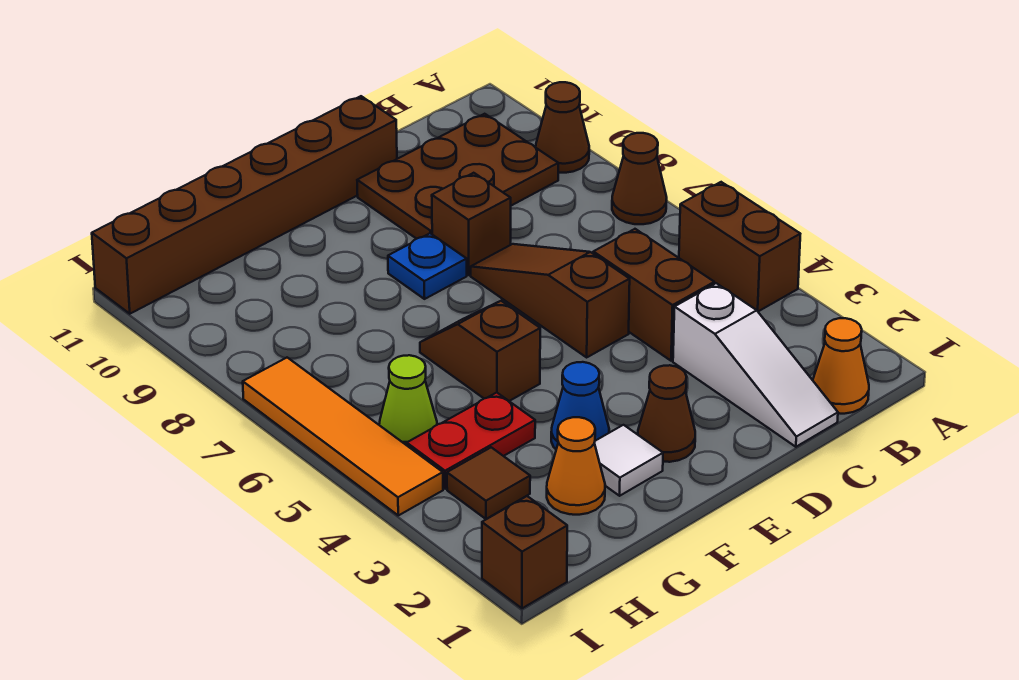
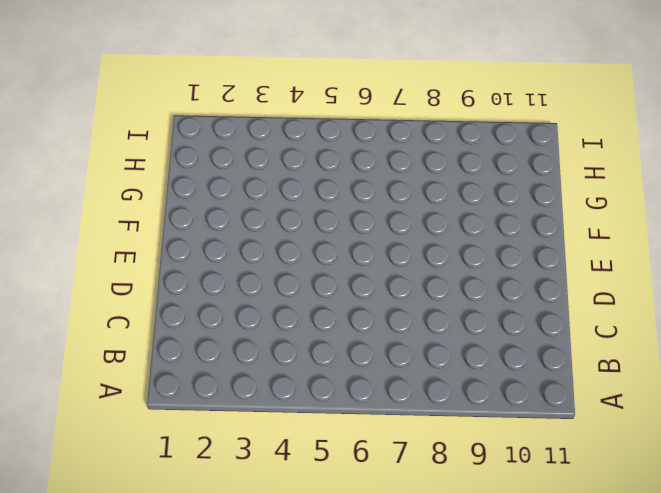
none -> brown brick A4:A5 level 1
none -> brown cone A7 level 1
none -> brown cone A9 level 1

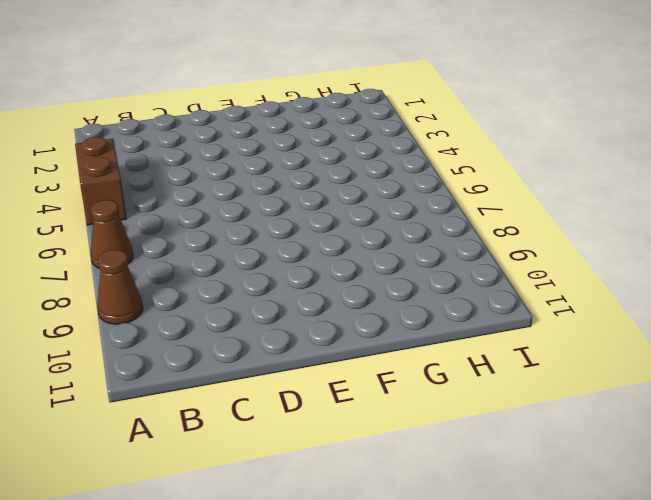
none -> orange cone B1 level 1
none -> brown plate B9:D10 level 1
none -> white slope C1:C3 level 1 top 3

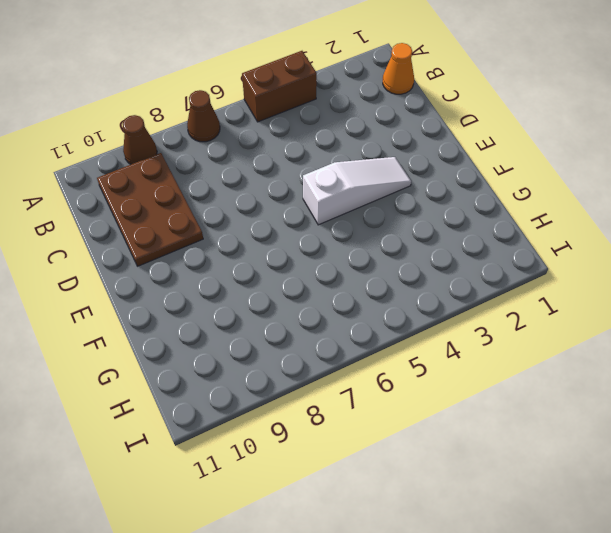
white slope E3:E5 level 1 top 5 -> white slope C1:C3 level 1 top 3
none -> brown brick C4:C5 level 1
none -> brown slope D5:D7 level 1 top 5
none -> brown brick D8 level 1

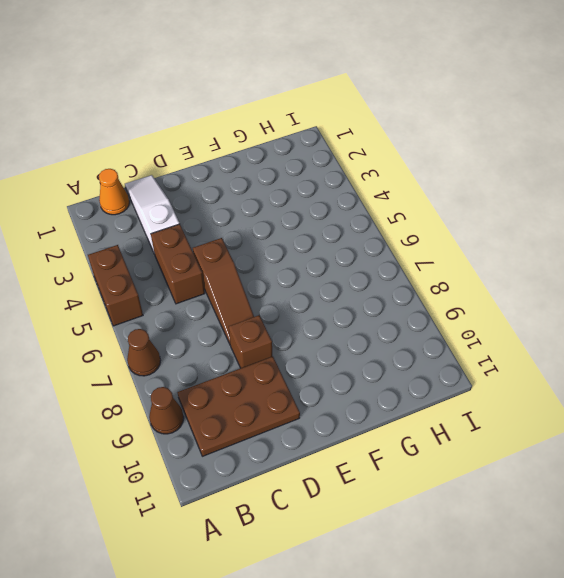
none -> brown brick D11:I11 level 1
none -> brown cone E2 level 1
none -> blue plate E8 level 1

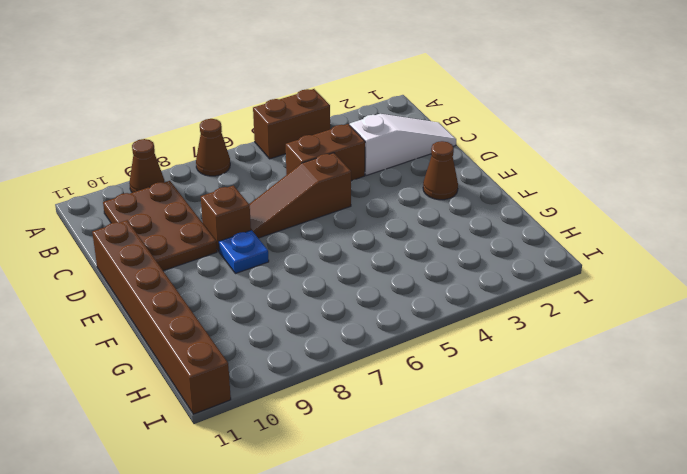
none -> orange cone B1 level 1
none -> white tile F2 level 1
none -> blue cone F3 level 1

